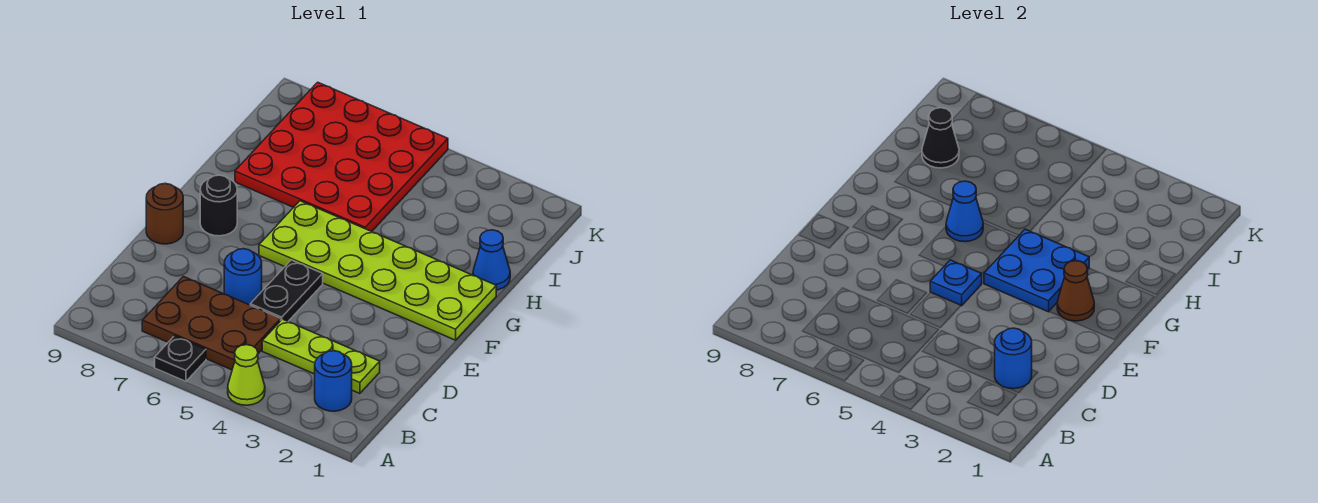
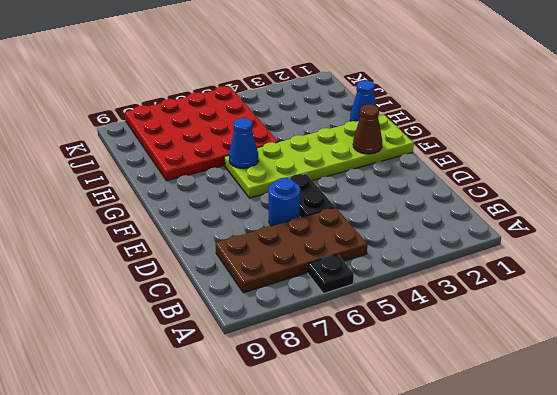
brown plate B5:C8 level 1 -> brown plate B5:C7 level 1
none -> lime cone A4 level 1
none -> blue round brick B2 level 1
none -> lime plate C2:C4 level 1

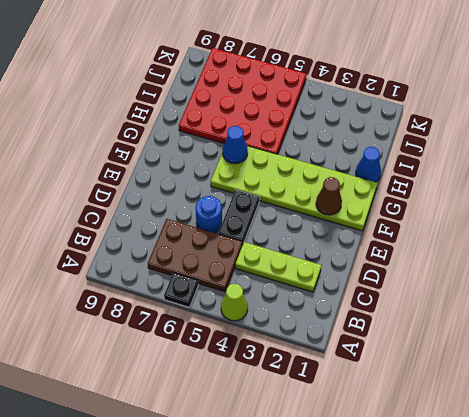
none -> blue round brick B2 level 1
none -> brown round brick E9 level 1
none -> black round brick F8 level 1

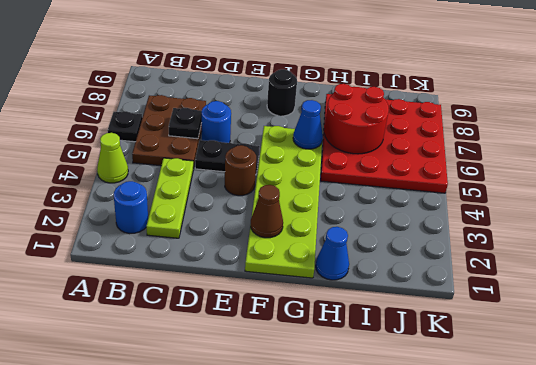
black plate C6 level 2 -> none
brown round brick E4 level 1 -> brown round brick E9 level 1
red round brick H6:I7 level 2 -> none
none -> blue round brick C2 level 2
none -> blue plate E5 level 2
none -> blue plate F3:G4 level 2

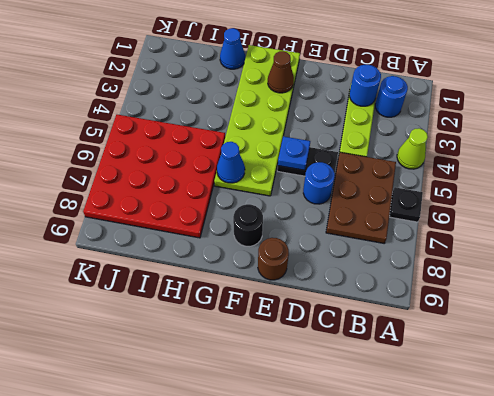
none -> blue plate F3:G4 level 2
none -> black cone I8 level 2

